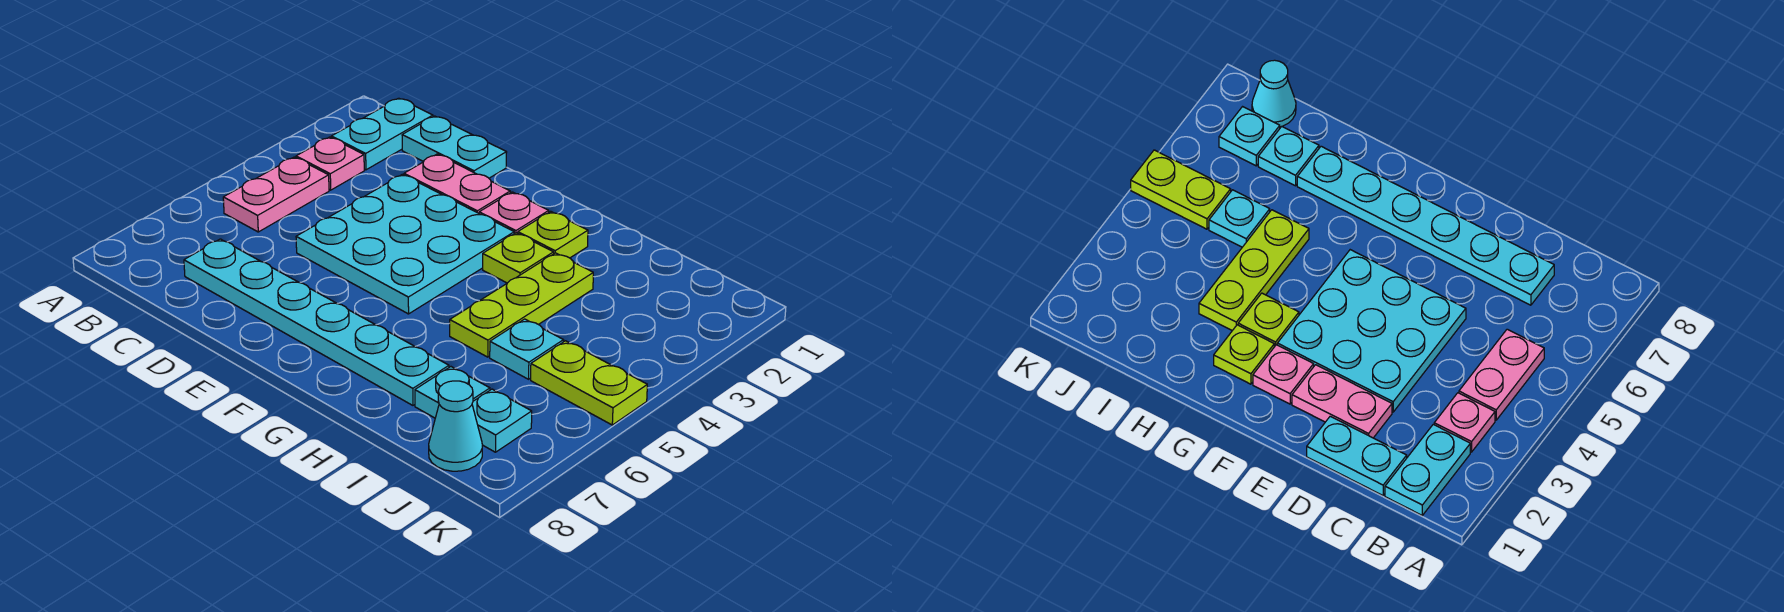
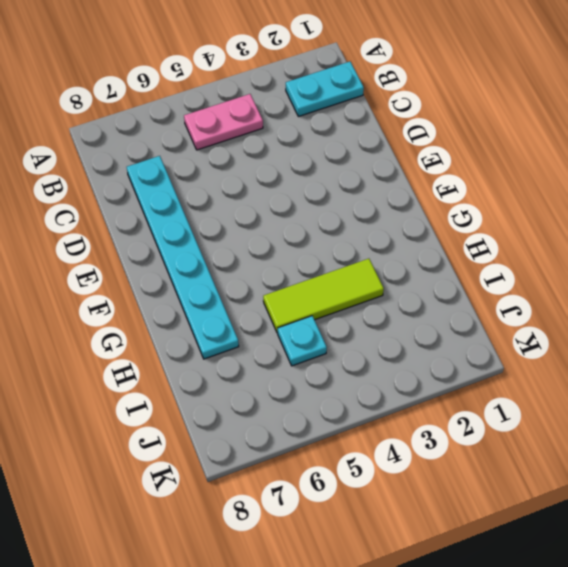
lime tile H3:H5 level 1 -> lime plate H3:H5 level 1
none -> pink plate B3 level 1
none -> cyan plate C1:D1 level 1
none -> pink plate D2:E2 level 1

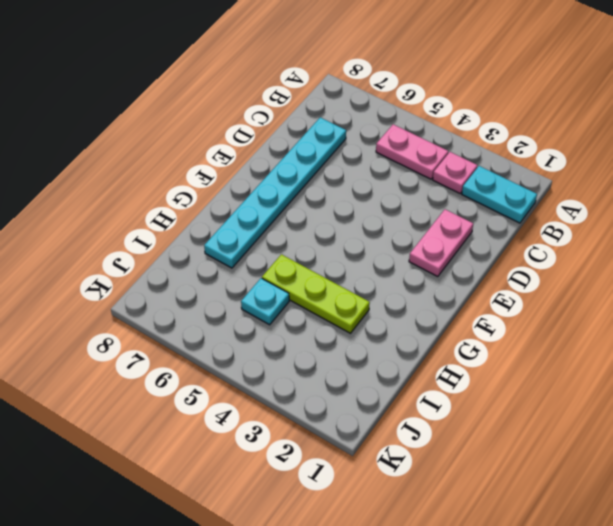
none -> cyan plate C1:D1 level 1
none -> cyan plate D3:F5 level 1
none -> pink plate F2 level 1

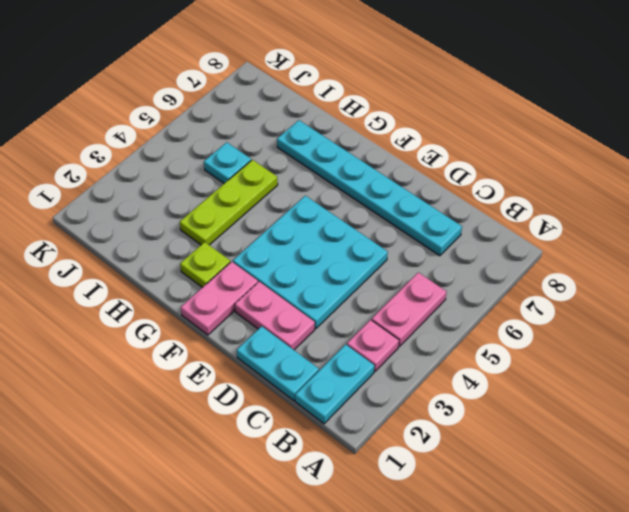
pink plate F1:F2 level 1 -> pink plate F2 level 1
none -> lime plate G3 level 1
none -> cyan plate I7 level 1
none -> lime plate J5:K5 level 1

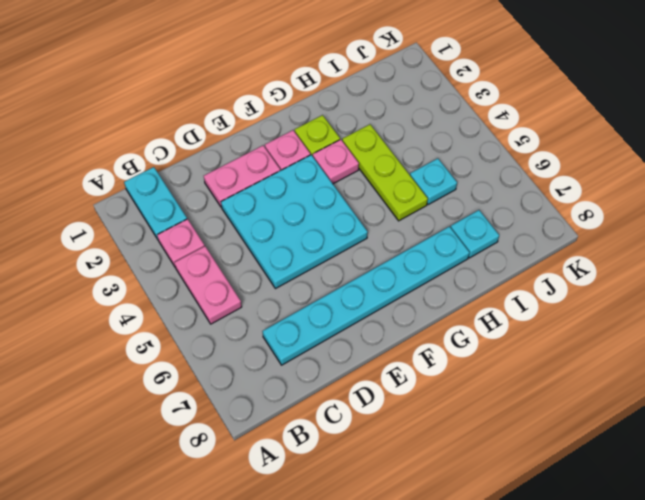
pink plate G3 level 1 -> lime plate G3 level 1
none -> cyan plate C1:D1 level 1
none -> lime plate J5:K5 level 1
none -> cyan plate J7 level 1

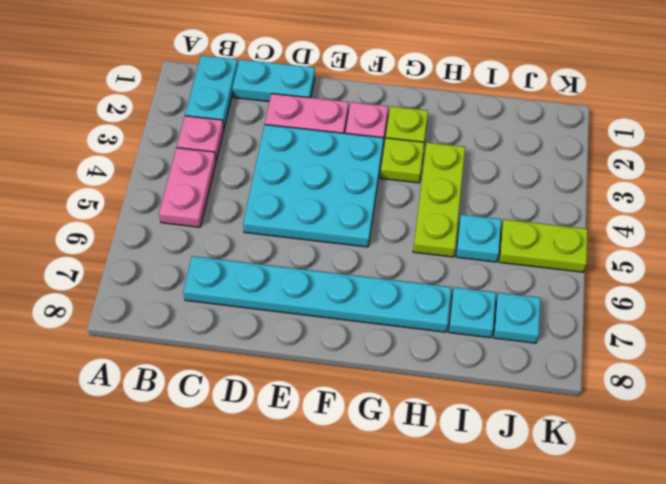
none -> cyan cone J8 level 1

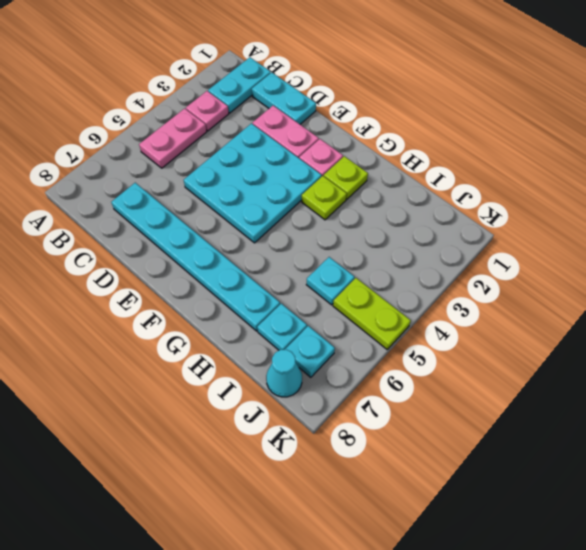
none -> lime plate H3:H5 level 1

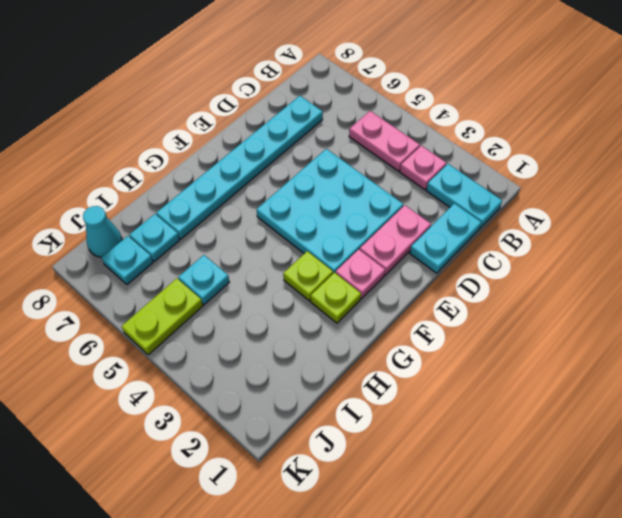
none -> lime plate H3:H5 level 1

